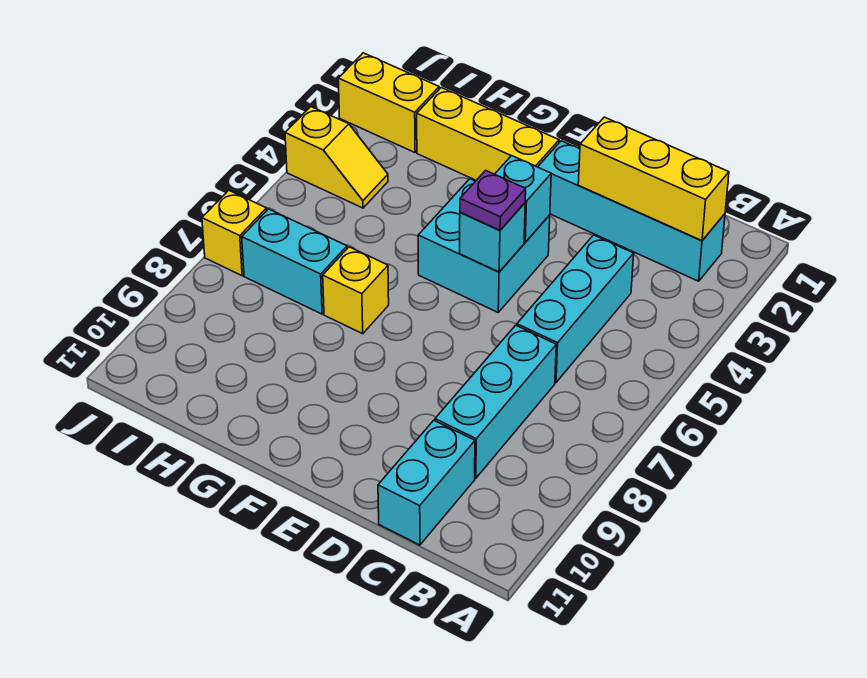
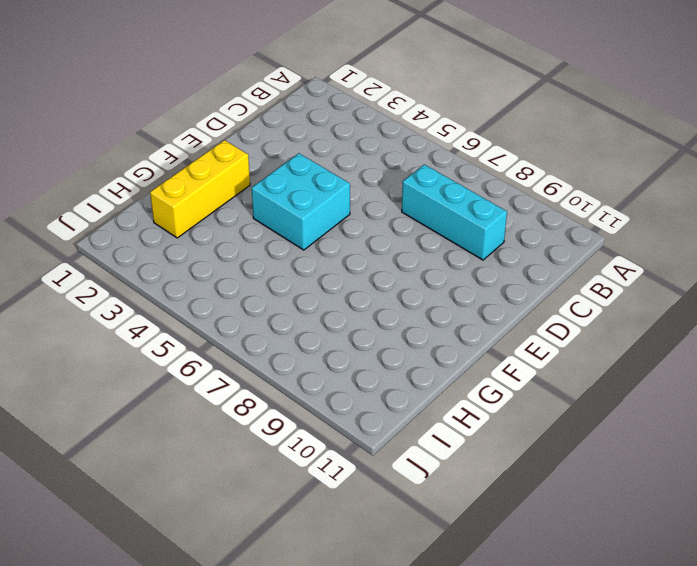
none -> cyan brick B2:E2 level 1
none -> cyan brick C4:C6 level 1
none -> cyan brick C10:C11 level 1

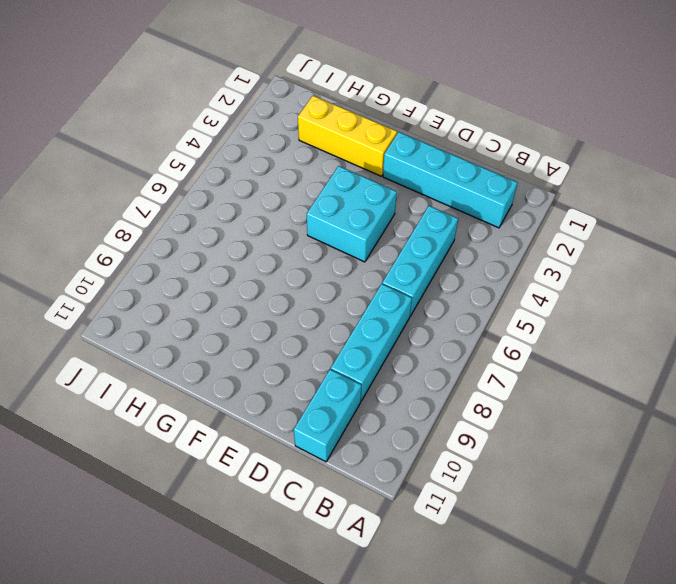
none -> yellow brick G7 level 1
none -> cyan brick H7:I7 level 1
none -> yellow brick I2:J2 level 1

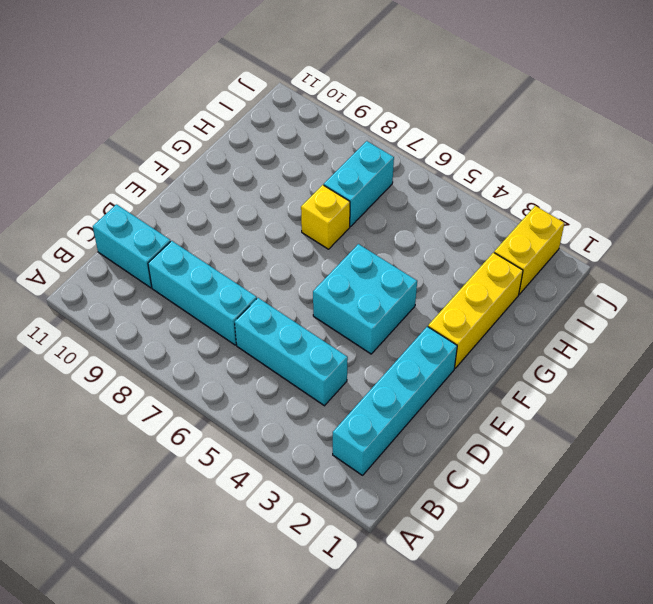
none -> yellow slope I4:J4 level 1 top J
none -> yellow brick J7 level 1
none -> yellow brick B2:D2 level 2

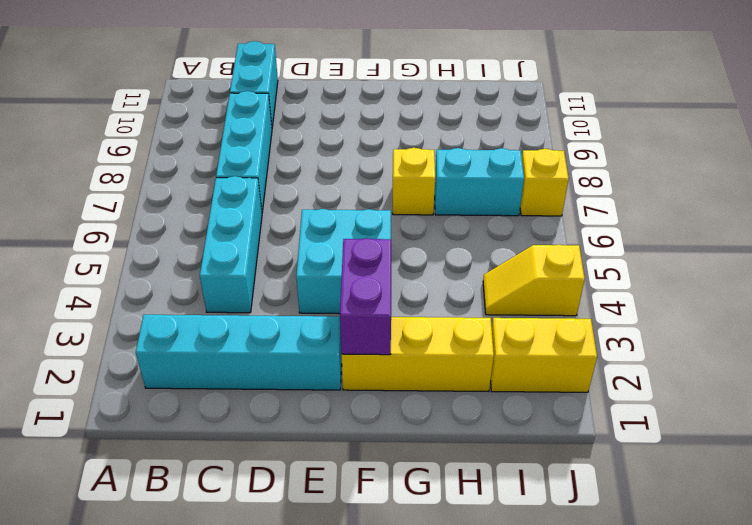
purple brick F2:F3 level 2 -> none
none -> yellow brick B2:D2 level 2
none -> cyan brick E4 level 2
none -> cyan brick E5 level 2

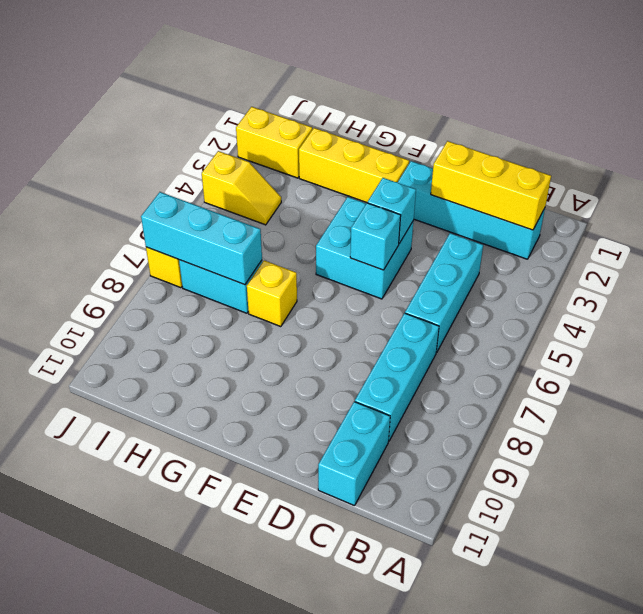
cyan brick H7:J7 level 2 -> none
none -> purple plate E5 level 3

